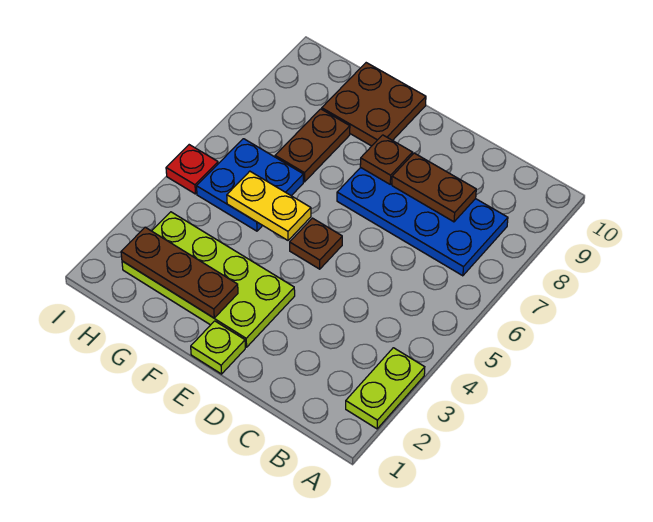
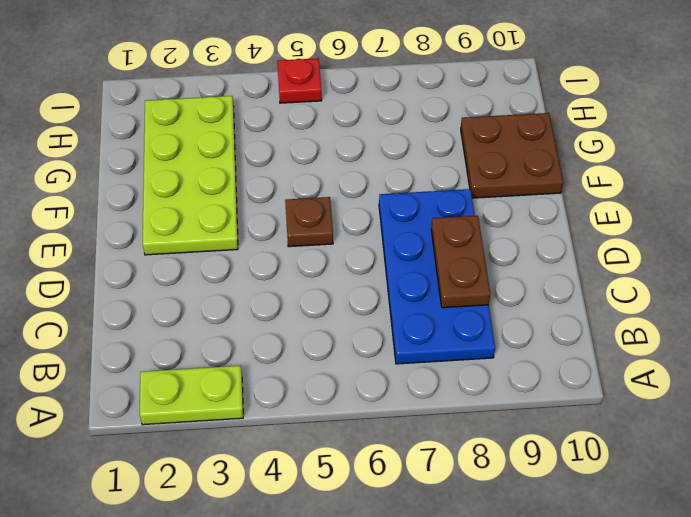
none -> lime plate E1 level 1
none -> blue plate G5:H6 level 1
none -> brown plate G7:G8 level 1

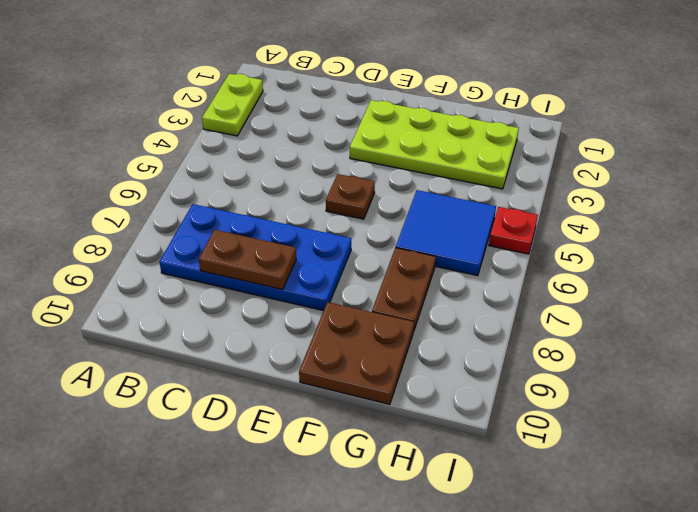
blue tile G5:H6 level 1 -> blue plate G5:H6 level 1
none -> lime plate E1 level 1
none -> brown plate E8 level 2
none -> brown plate F2:H2 level 2

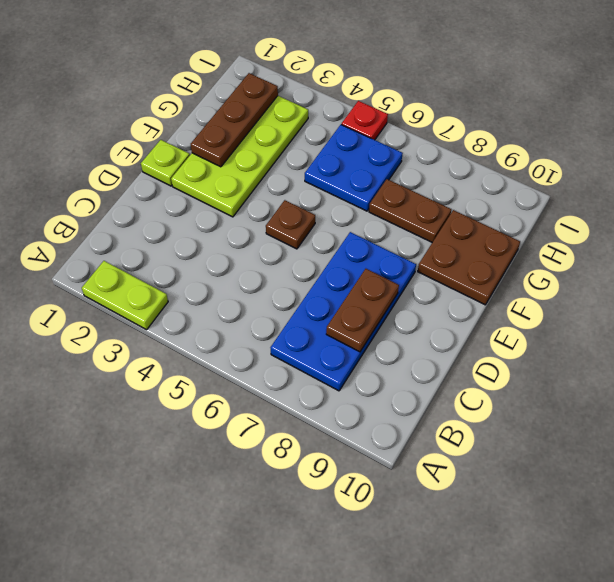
none -> brown plate E8 level 2
none -> yellow plate F5:G5 level 2

